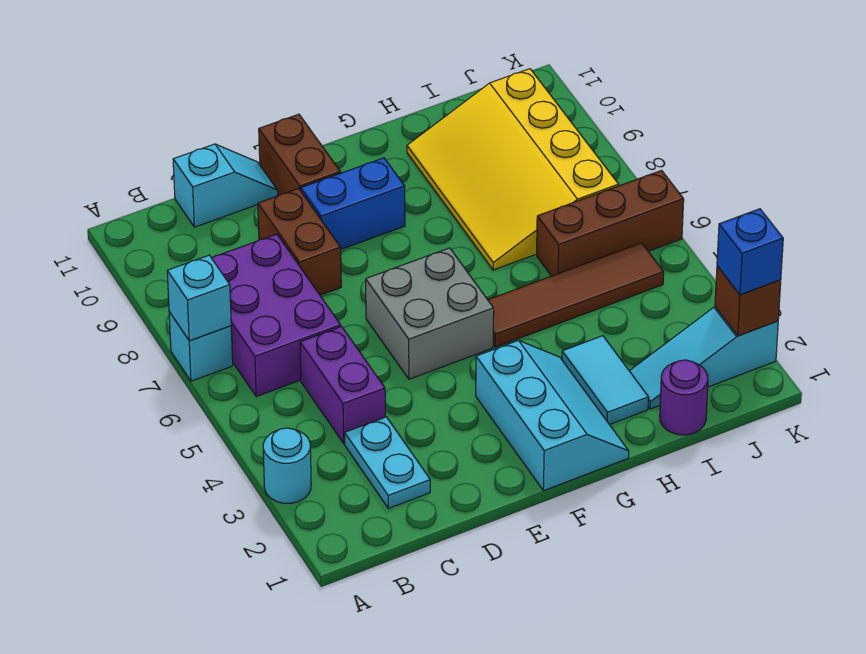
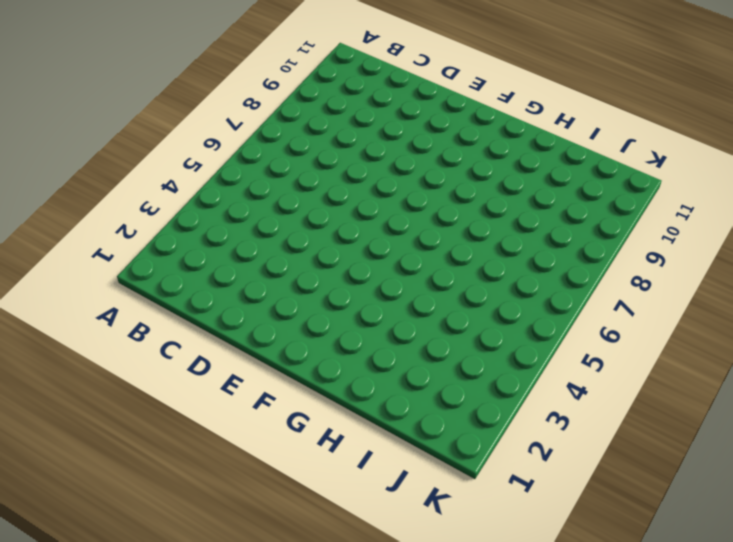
none -> cyan round brick A3 level 1
none -> cyan brick A7 level 1
none -> purple brick B6:C8 level 1

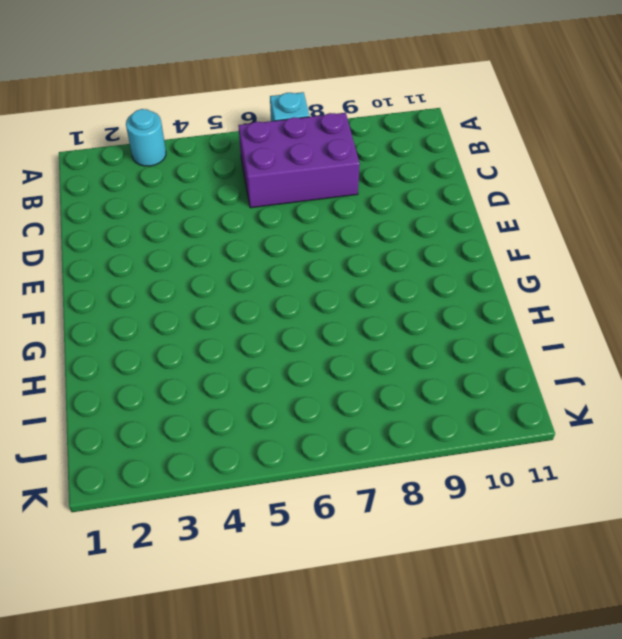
none -> cyan plate C2:C3 level 1
none -> purple brick C4:C5 level 1
none -> cyan slope C11:D11 level 1 top C

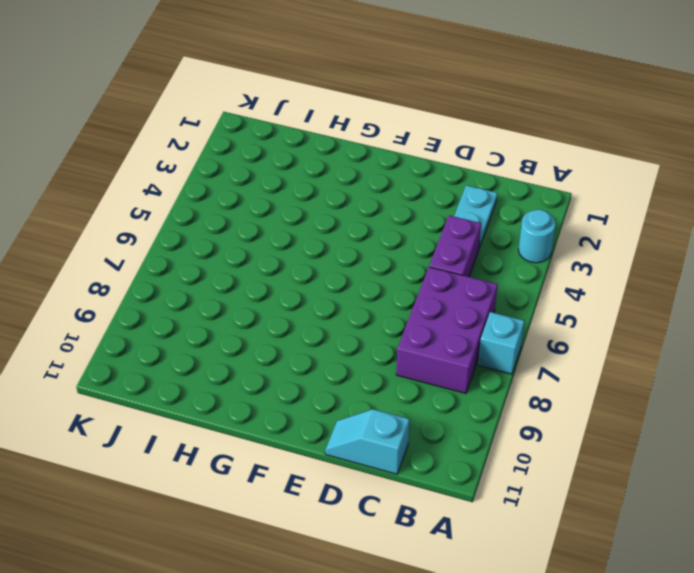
none -> brown brick D8:D9 level 1
none -> grey brick E5:F6 level 1
none -> blue brick E9:F9 level 1

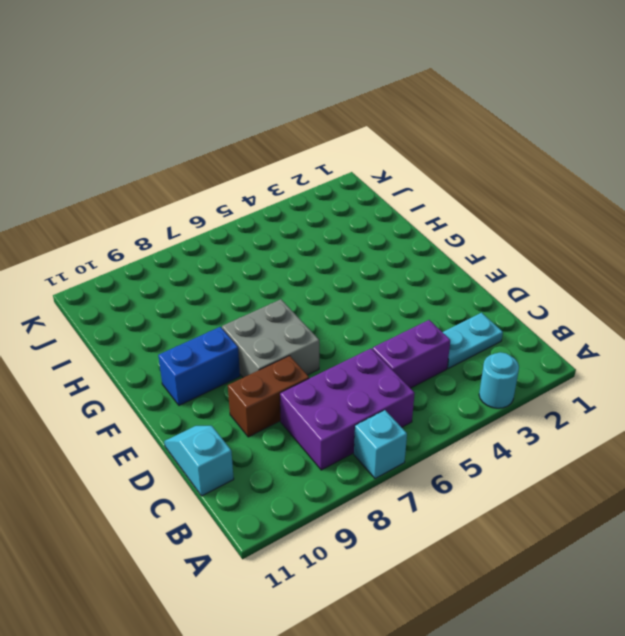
grey brick E7:F8 level 1 -> grey brick E5:F6 level 1
blue brick F9:F10 level 1 -> blue brick E9:F9 level 1
none -> brown brick E10:E11 level 1
none -> cyan slope F1:G3 level 1 top F
none -> brown tile G5:J5 level 1

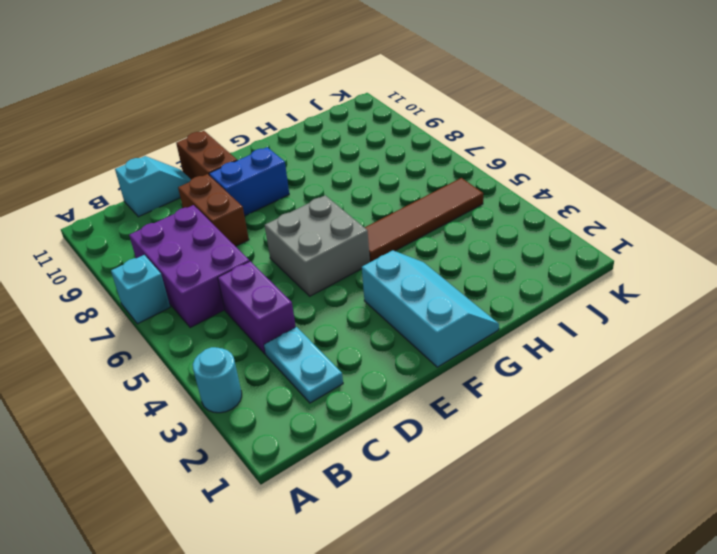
none -> cyan tile H2:H3 level 1
none -> yellow slope H7:J10 level 1 top J
none -> purple round brick I1 level 1

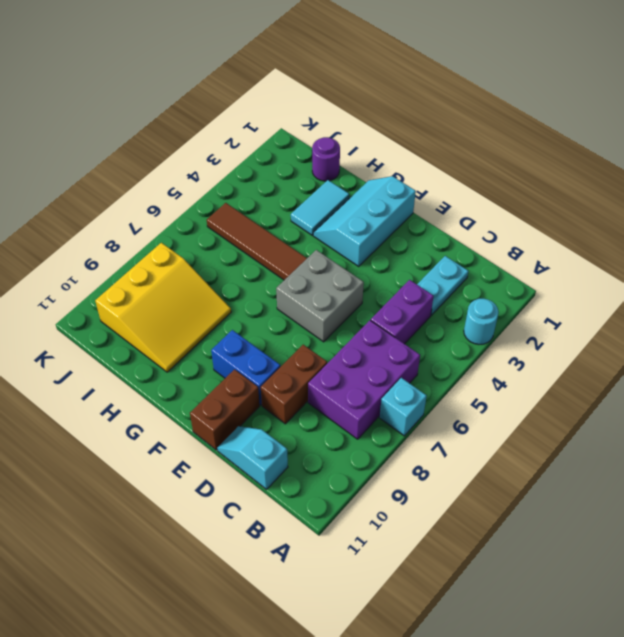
yellow slope H8:J10 level 1 top J -> yellow slope H7:J10 level 1 top J
none -> cyan slope I2:K2 level 1 top K
none -> brown brick I6:K6 level 1
none -> cyan brick A7 level 2

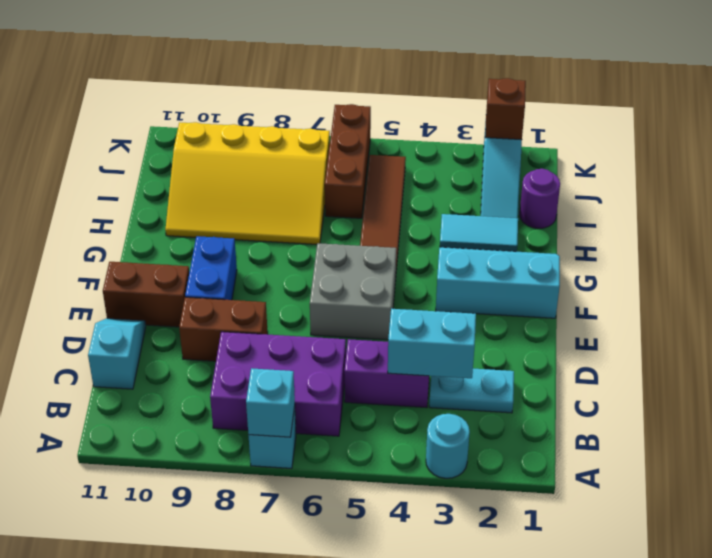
cyan brick C3:C4 level 2 -> none
none -> blue brick K2 level 3

